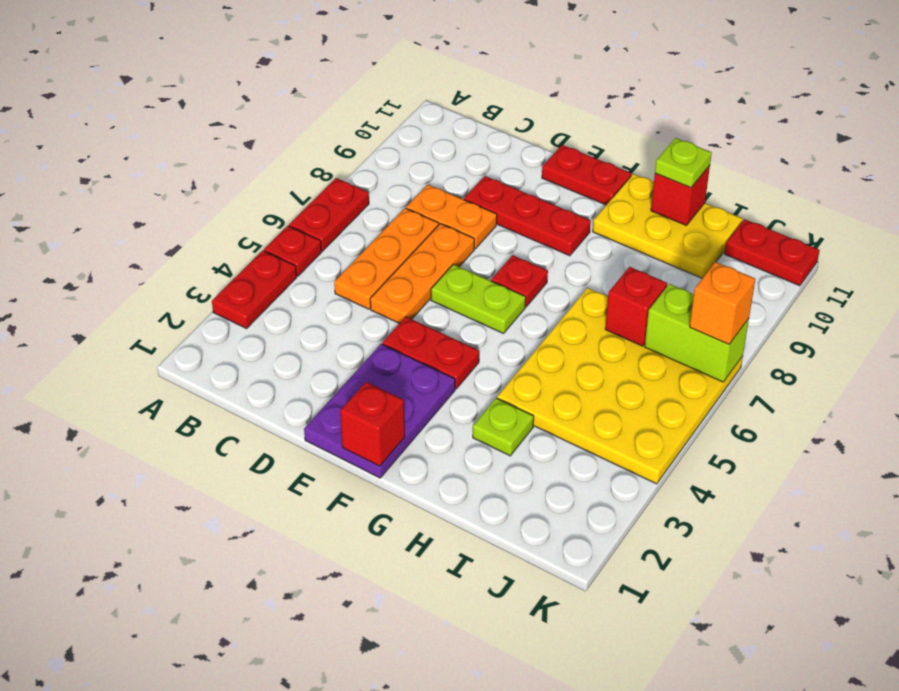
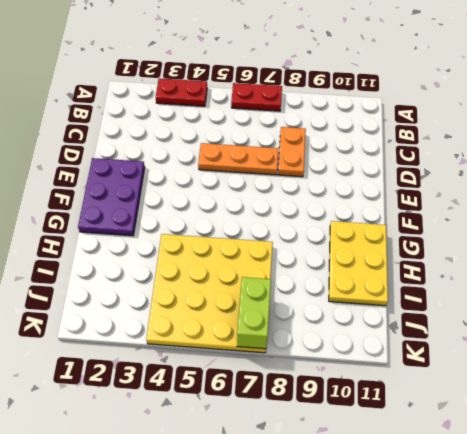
purple plate E1:G2 level 1 -> purple plate E1:F3 level 1
none -> red plate A5 level 1
none -> orange plate C5:C7 level 1
none -> red plate D9:F9 level 1

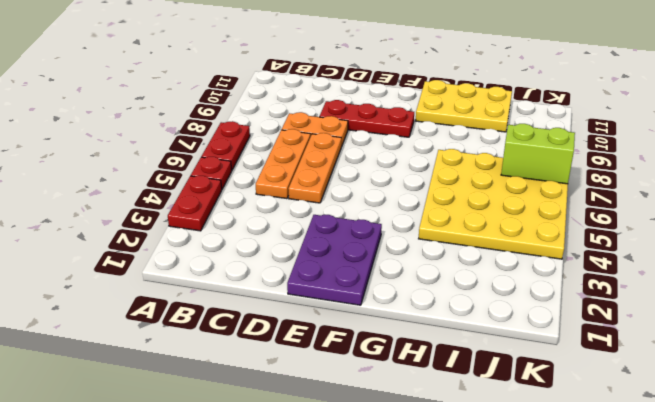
none -> red plate E4:F4 level 1
none -> lime plate E6:F6 level 1
none -> red plate E11:F11 level 1

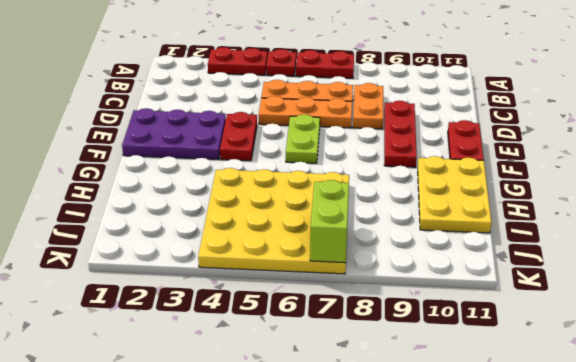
none -> red plate F7 level 1
none -> lime plate H3 level 1
none -> red plate J11:K11 level 1

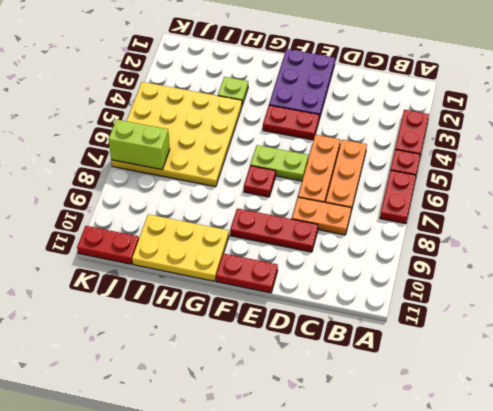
none -> red brick F1 level 2
none -> red brick H11 level 2
none -> red brick I7 level 2

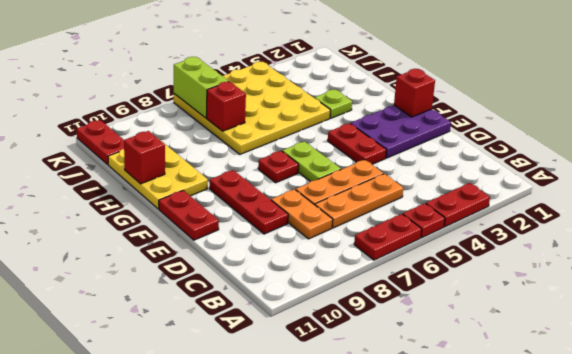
none -> lime plate H11 level 3
none -> orange brick K7 level 3

